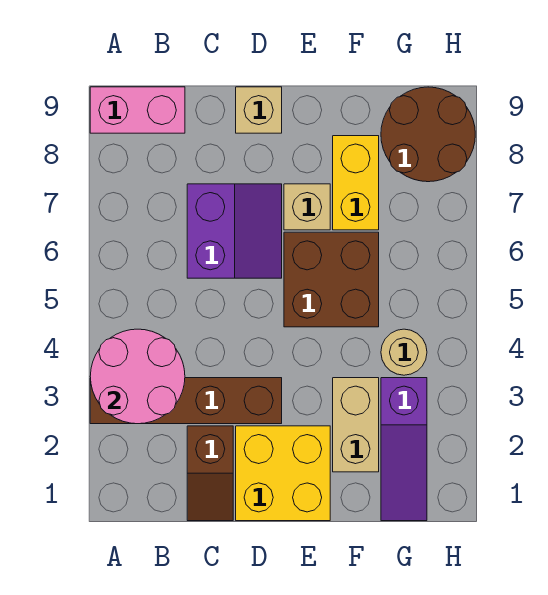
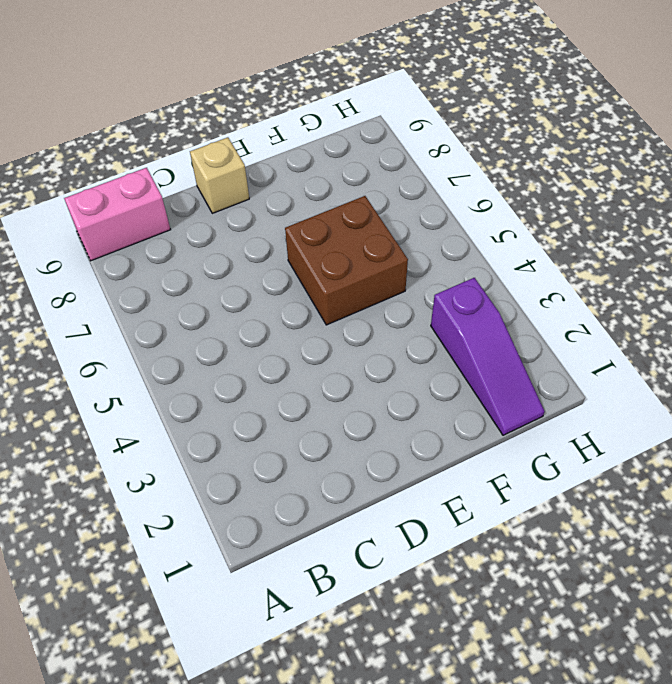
none -> brown brick A3:D3 level 1
none -> brown slope C1:C2 level 1 top 2
none -> purple slope C6:D7 level 1 top C

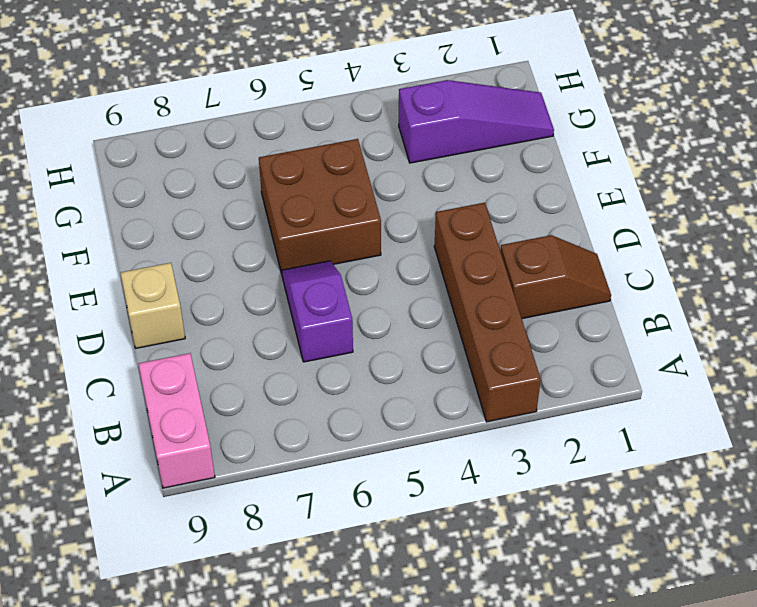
purple slope C6:D6 level 1 top C -> purple slope C6:D7 level 1 top C
none -> yellow brick D1:E2 level 1
none -> tan brick E7 level 1
none -> tan brick F2:F3 level 1

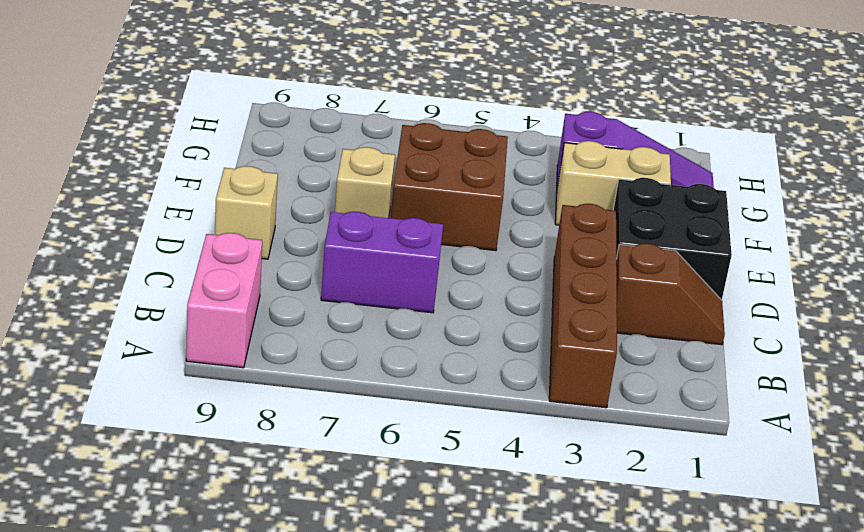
black brick D1:E2 level 1 -> yellow brick D1:E2 level 1
none -> yellow brick F7:F8 level 1
none -> tan round brick G4 level 1
none -> brown round brick G8:H9 level 1

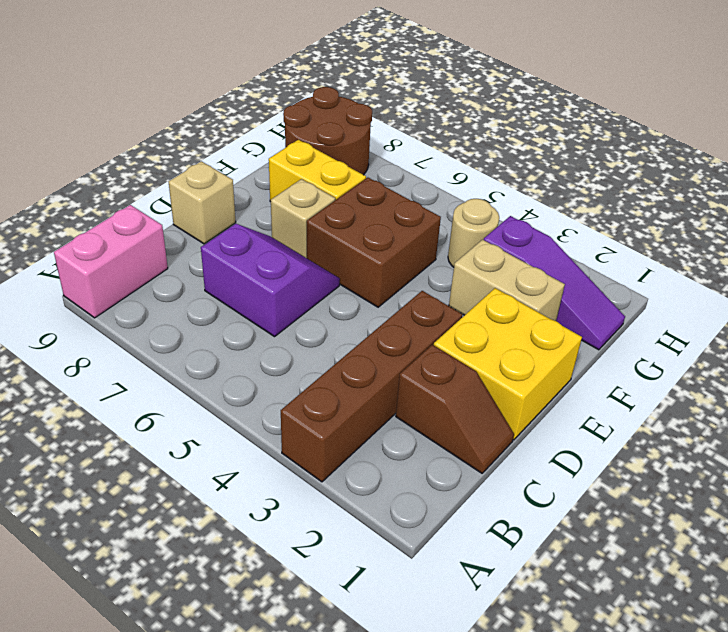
none -> pink round brick A3:B4 level 2

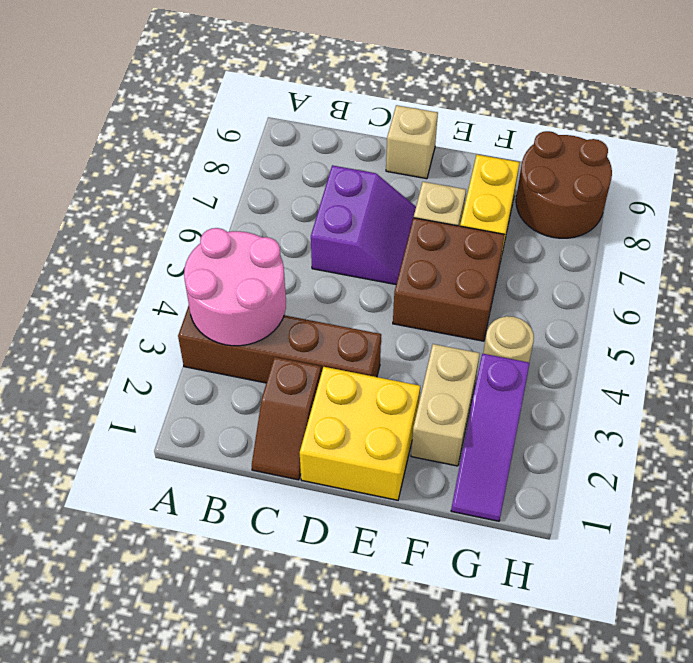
none -> pink brick A9:B9 level 1

